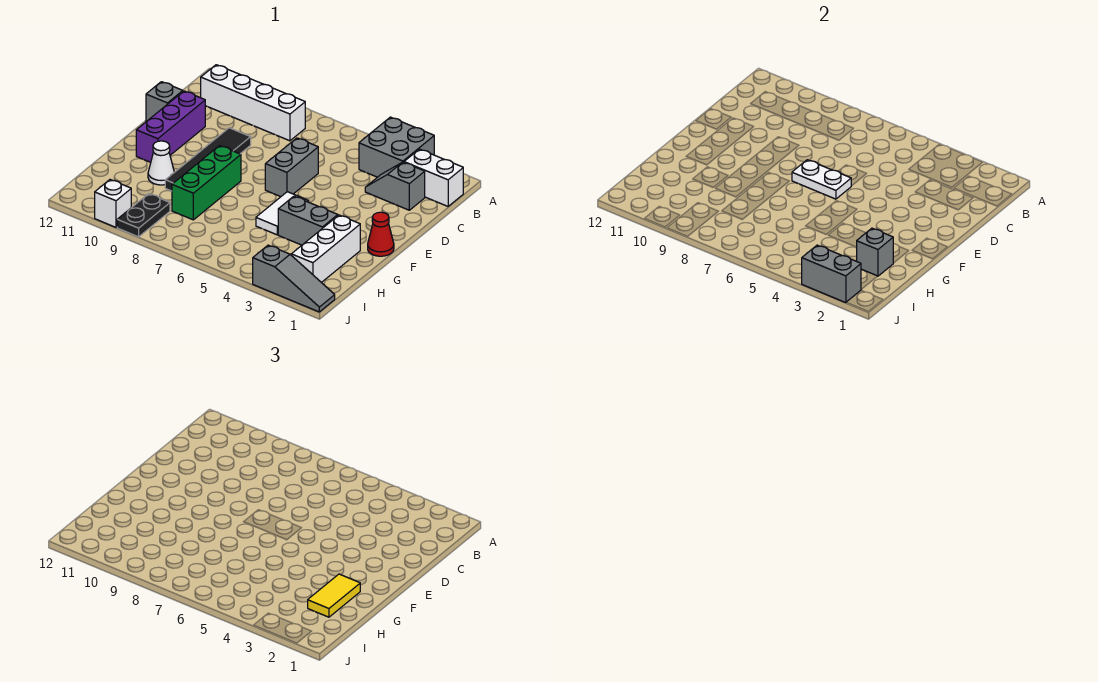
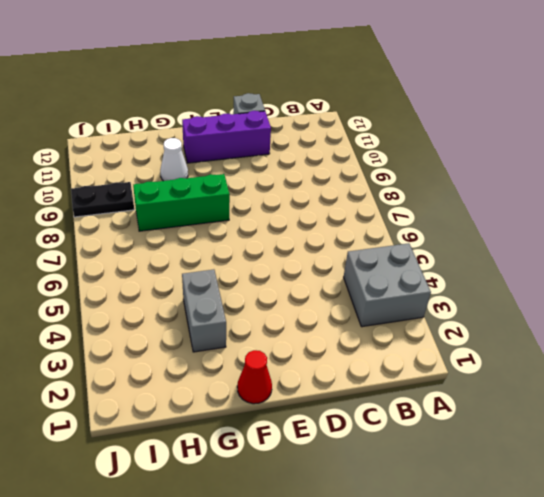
none -> white brick B1:B2 level 1
none -> white brick B8:B11 level 1
none -> grey slope C2:C3 level 1 top 2

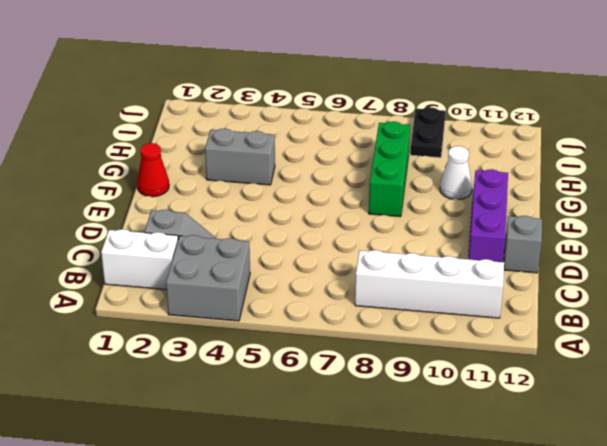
none -> grey brick D6:E6 level 1
none -> black tile D9:G9 level 1
none -> white tile F5:G5 level 1

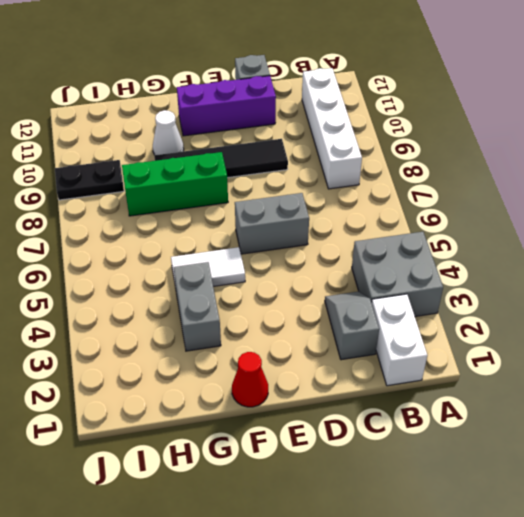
none -> white brick G2:I2 level 1
none -> grey slope J1:J3 level 1 top 3
none -> white brick J10 level 1

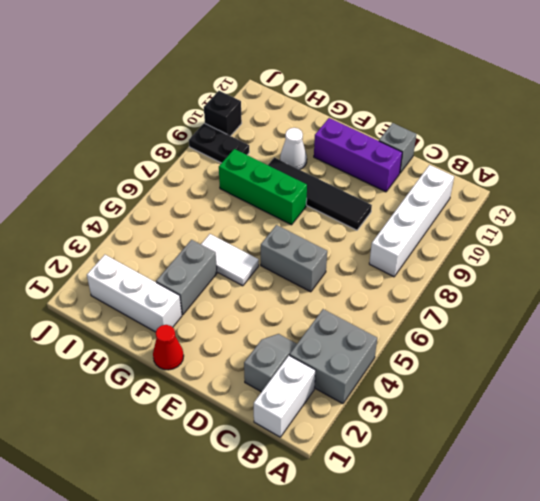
black brick J10 level 1 -> white brick J10 level 1
none -> grey slope J1:J3 level 1 top 3
none -> white plate E6:E7 level 2
none -> grey brick H2 level 2

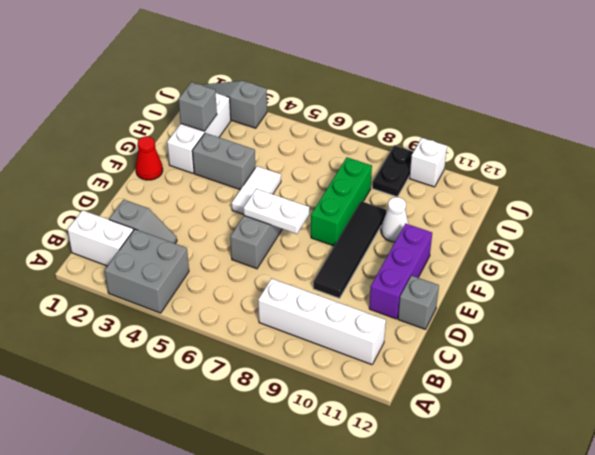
none -> grey brick J2:J3 level 2
none -> yellow tile G2:H2 level 3

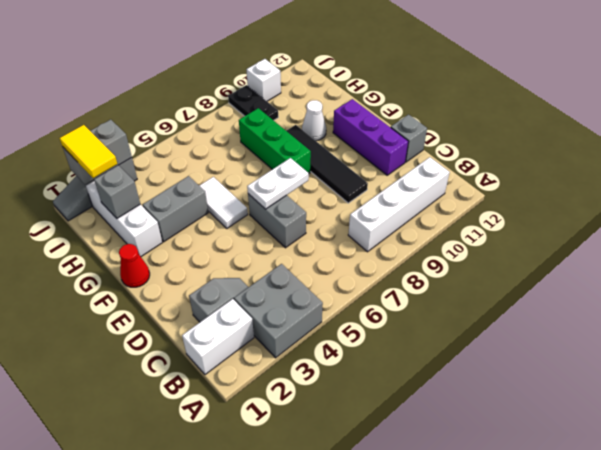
yellow tile I2:J2 level 3 -> yellow tile G2:H2 level 3

